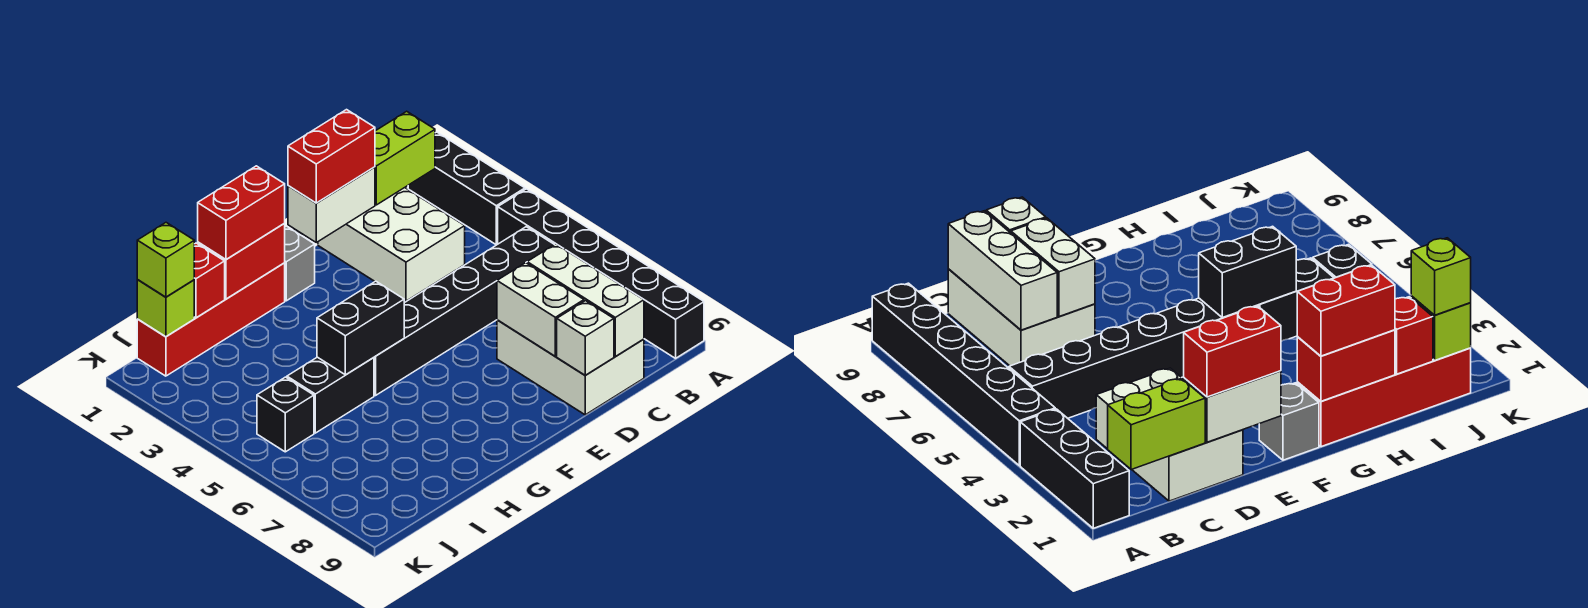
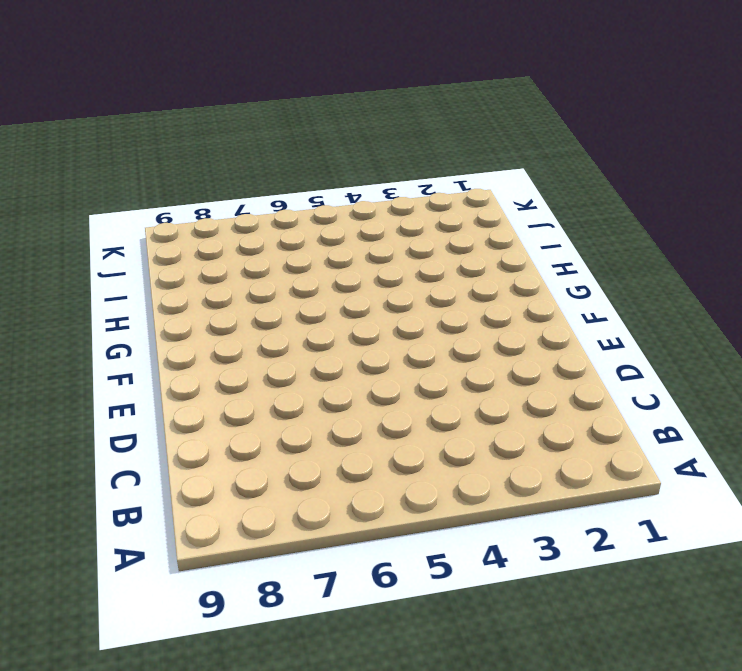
none -> black brick A1:A3 level 1
none -> black brick A4:A9 level 1
none -> black brick B5:G5 level 1

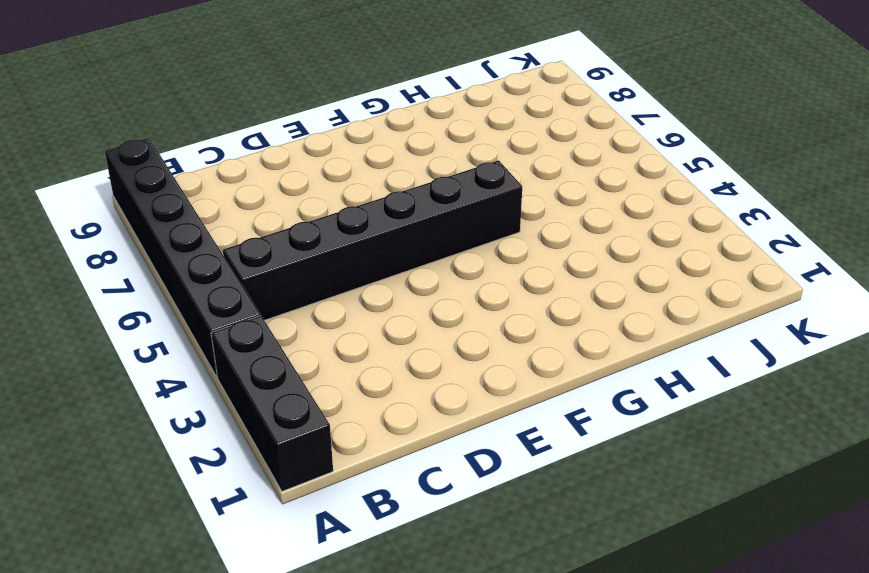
none -> white brick C1:D3 level 1
none -> white brick C7:D9 level 1
none -> grey brick F1 level 1

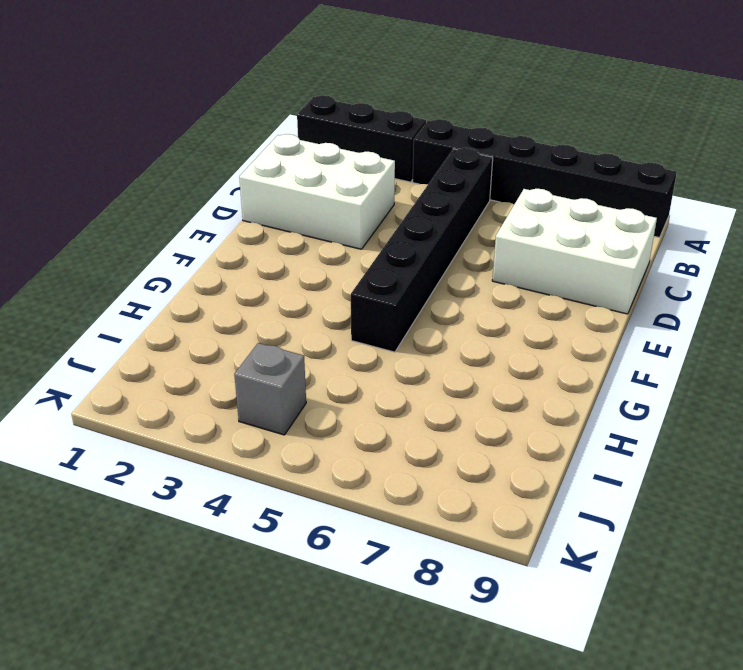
grey brick J4 level 1 -> grey brick F1 level 1
none -> red brick G1:J1 level 1
none -> black brick H5:I5 level 1
none -> black brick J5 level 1

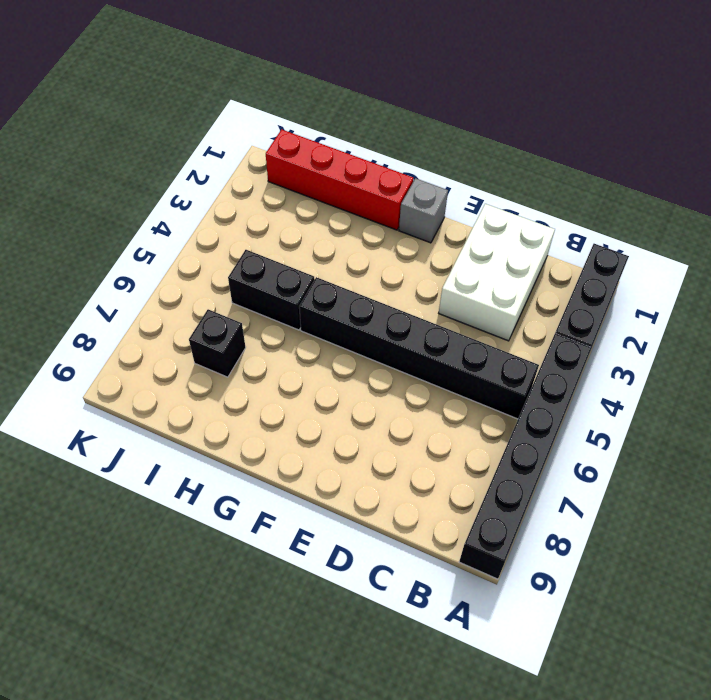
black brick I7 level 1 -> black brick J5 level 1
none -> white brick C7:D9 level 1
none -> lime brick B1:C1 level 2
none -> white brick C7:C9 level 2

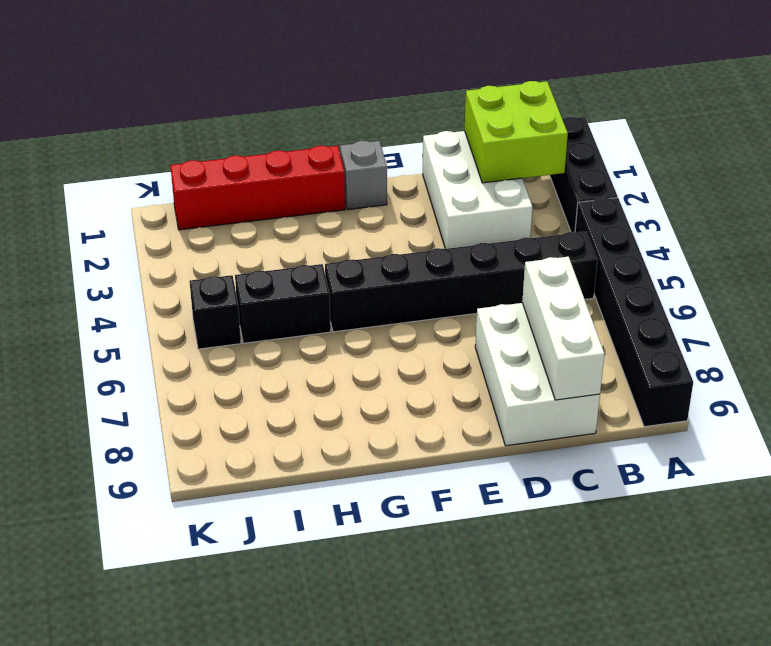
lime brick B1:C2 level 2 -> lime brick B1:C1 level 2
none -> white brick D1:E1 level 2
none -> white brick D7:D8 level 2
none -> white brick D9 level 2

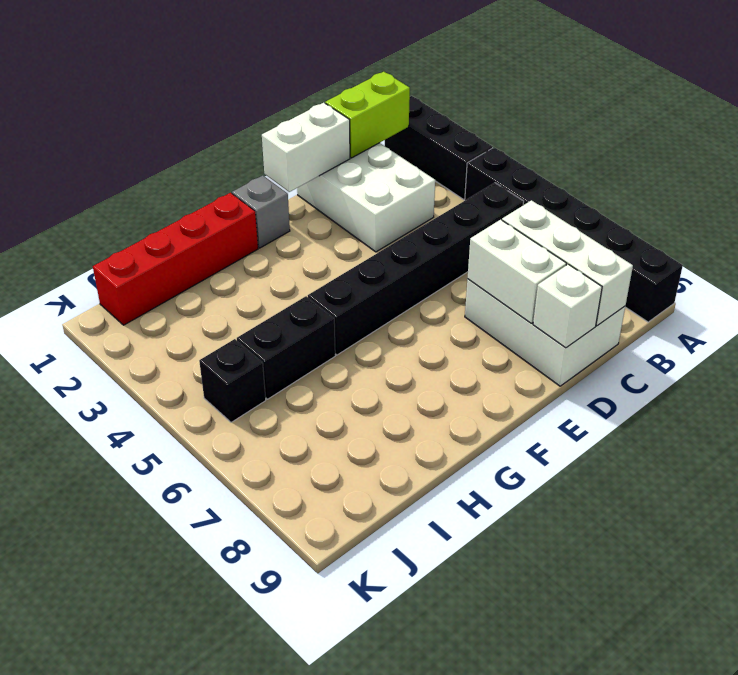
none -> red brick G1:H1 level 2
none -> black brick G5:H5 level 2
none -> red brick I1 level 2

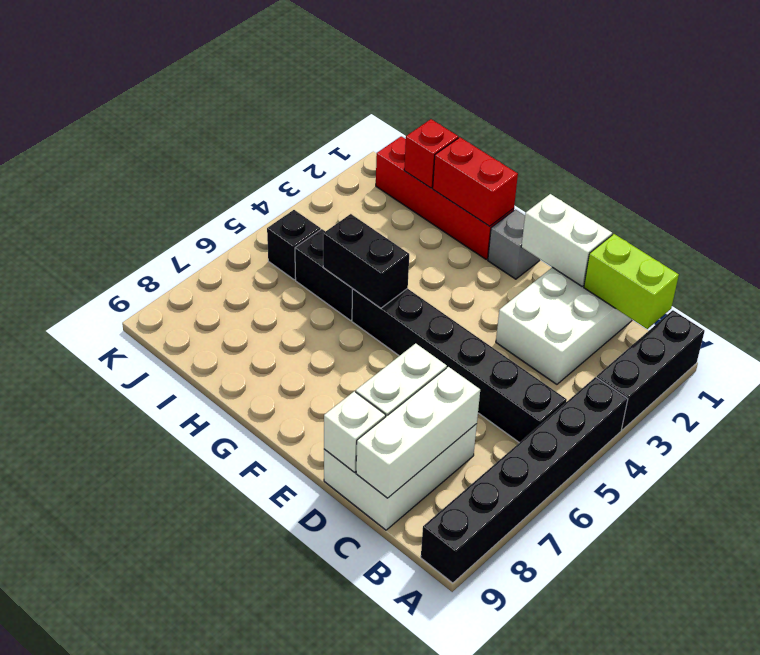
none -> lime brick J1 level 2
none -> red brick D1:E1 level 3
none -> red brick G1:H1 level 3

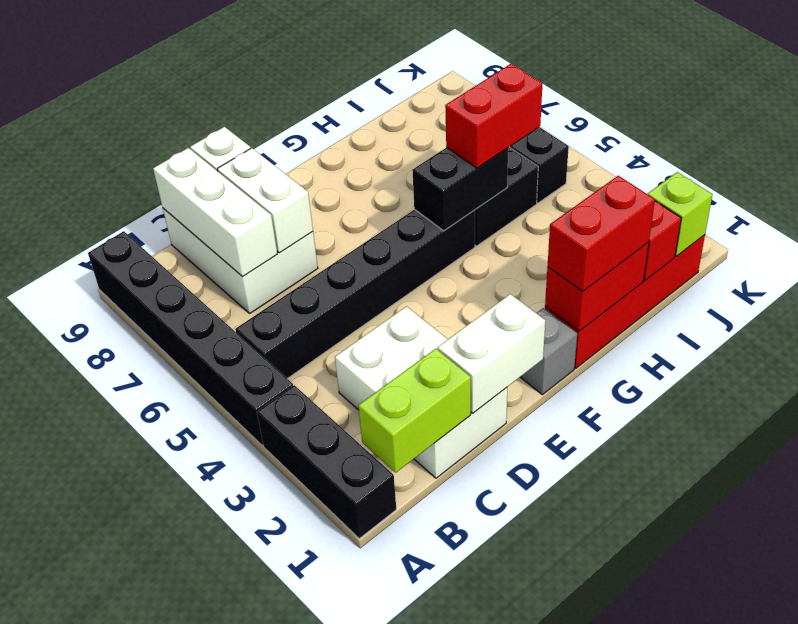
red brick H5:I5 level 3 -> red brick D1:E1 level 3
none -> lime brick J1 level 3

